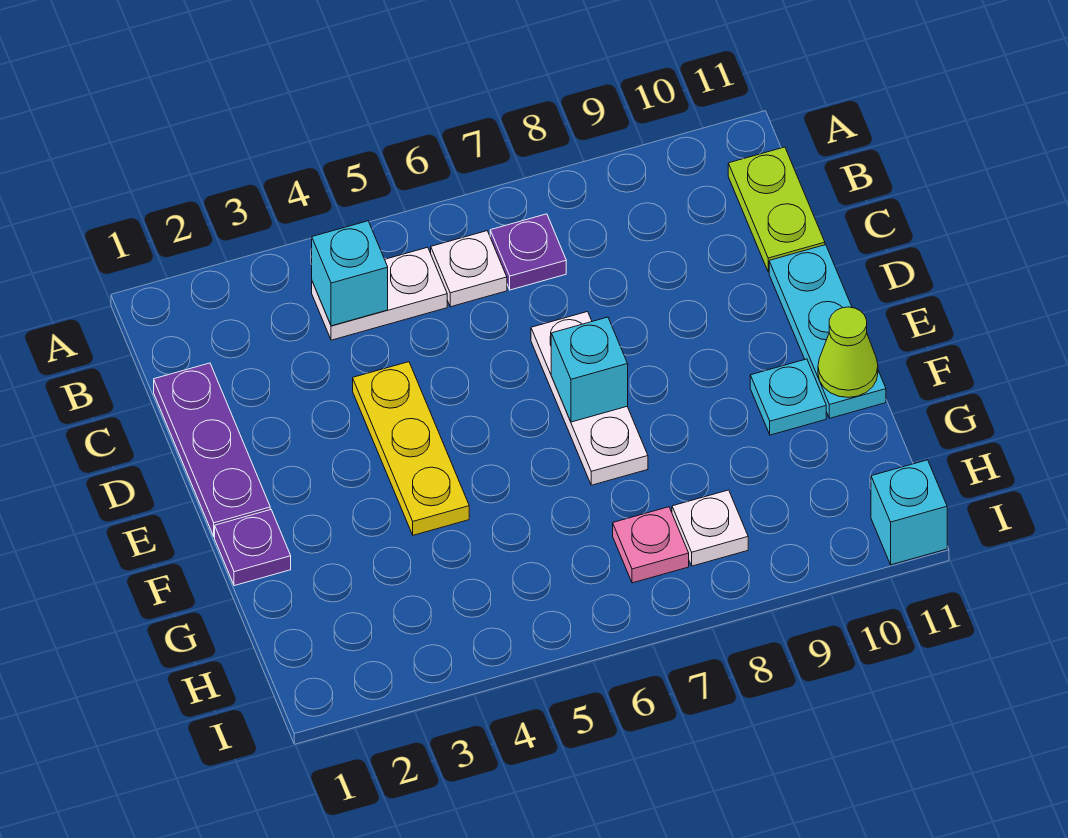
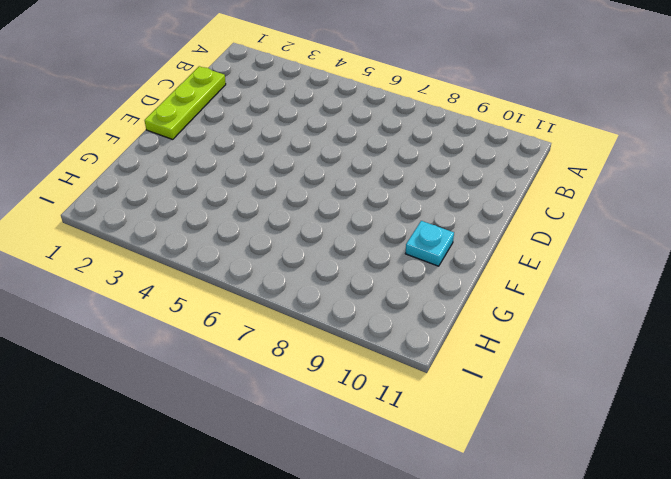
lime plate C1:E1 level 1 -> purple plate C1:E1 level 1
none -> white plate B4:B5 level 1
none -> white plate B6 level 1
none -> purple plate B7 level 1

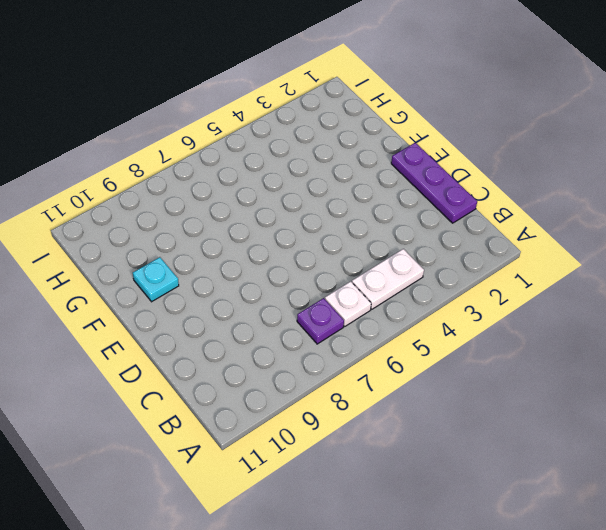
none -> lime plate B11:C11 level 1
none -> yellow plate D4:F4 level 1
none -> white plate D7:F7 level 1

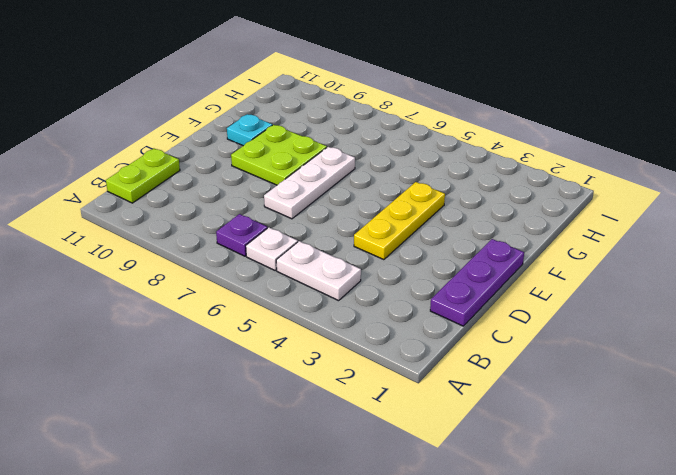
lime plate E8:F9 level 1 -> none
none -> cyan plate D11:F11 level 1
none -> purple plate F1 level 1
none -> pink plate H7 level 1

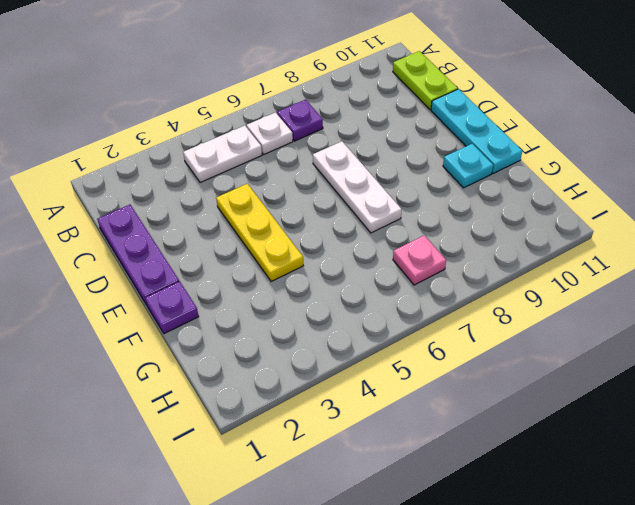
none -> white plate H8 level 1
none -> cyan brick I11 level 1
none -> cyan brick B4 level 2

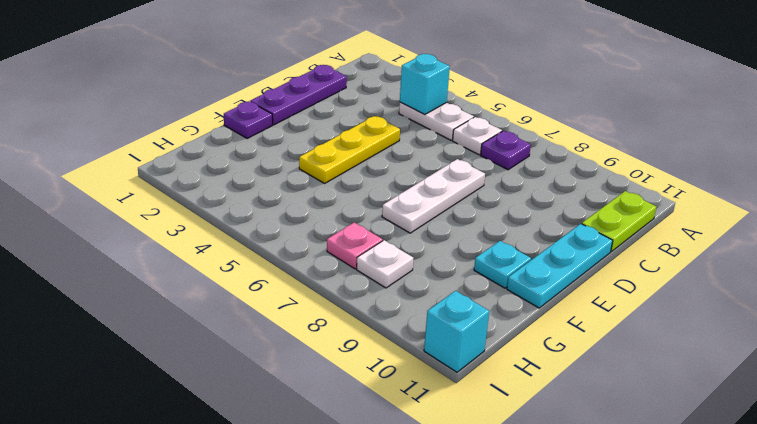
none -> cyan brick E7 level 2
none -> lime cone F11 level 2

